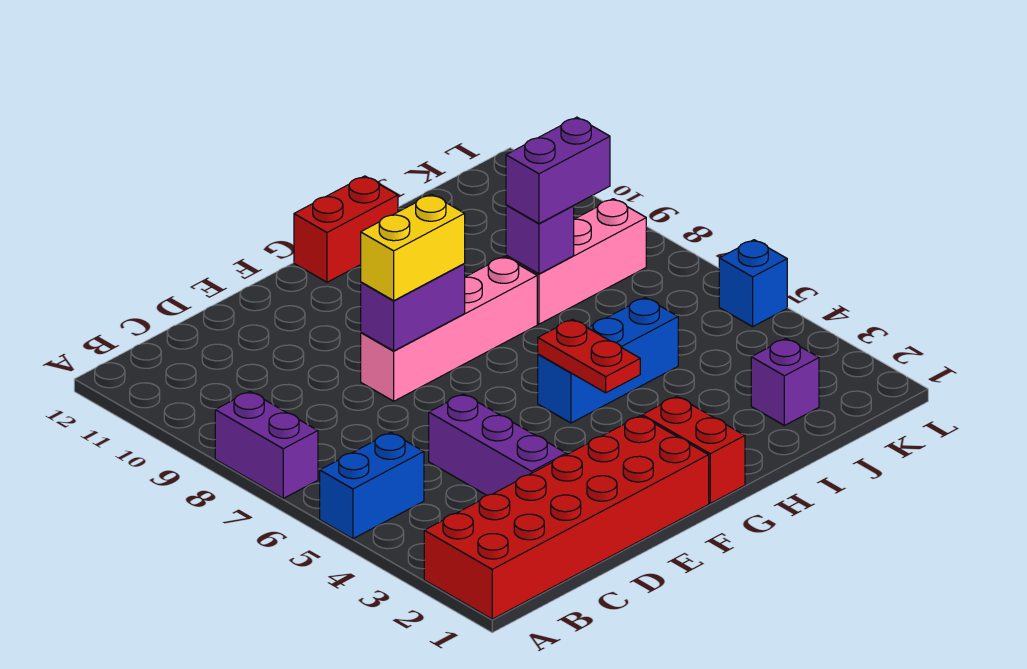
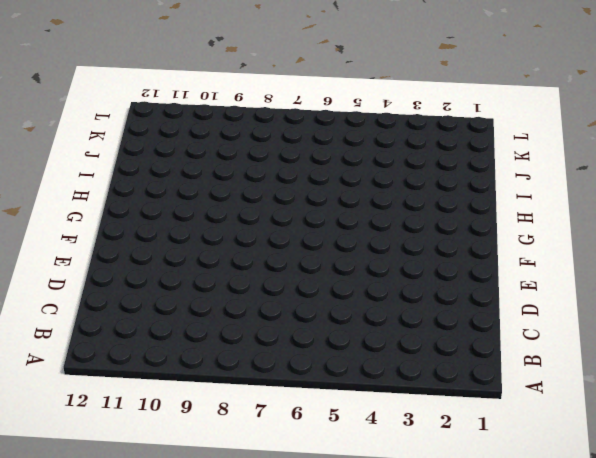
none -> red brick A1:F2 level 1
none -> blue brick A5:B5 level 1
none -> purple brick A7:A8 level 1

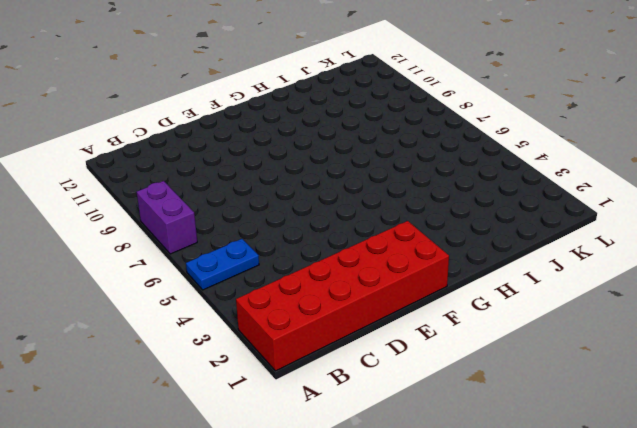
blue plate A5:B5 level 1 -> blue brick A5:B5 level 1
none -> purple brick D3:D5 level 1
none -> pink brick E8:H8 level 1
none -> red brick G1:G2 level 1

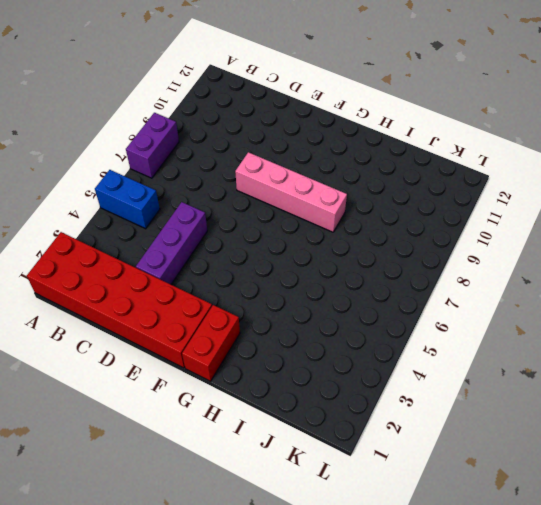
none -> blue brick G5:I5 level 1
none -> red brick G12:H12 level 1
none -> pink brick I8:K8 level 1

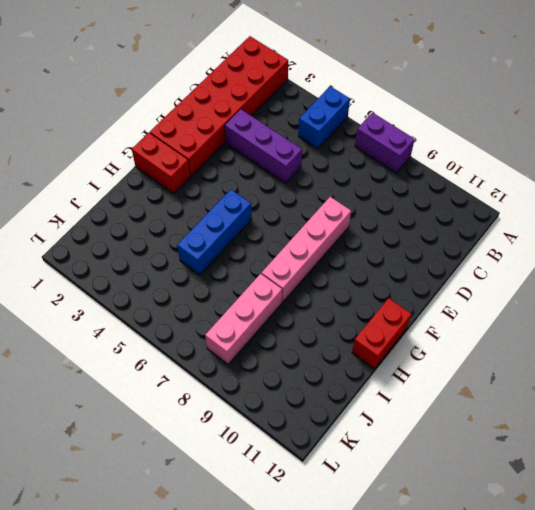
none -> purple brick J2 level 1
none -> blue brick L5 level 1
none -> purple brick E8:F8 level 2

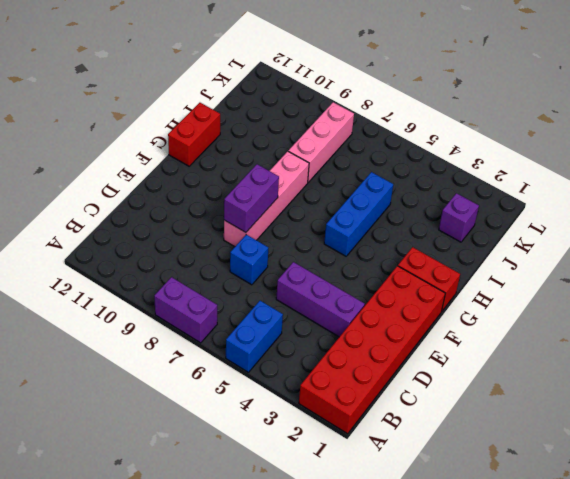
blue brick D7 level 1 -> blue brick L5 level 1
none -> red plate G4:G5 level 2
none -> purple brick I8 level 2
none -> yellow brick E8:F8 level 3

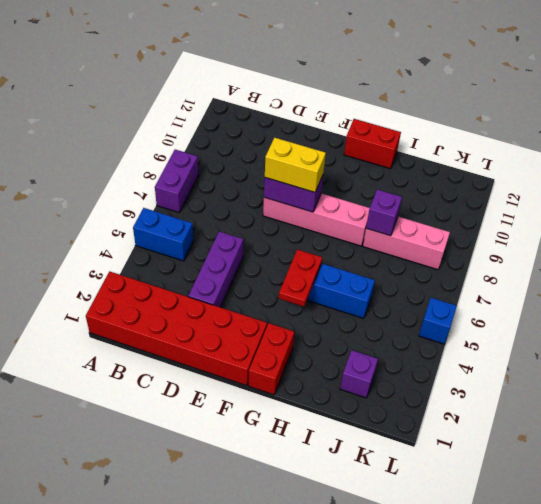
none -> purple brick I8:J8 level 3

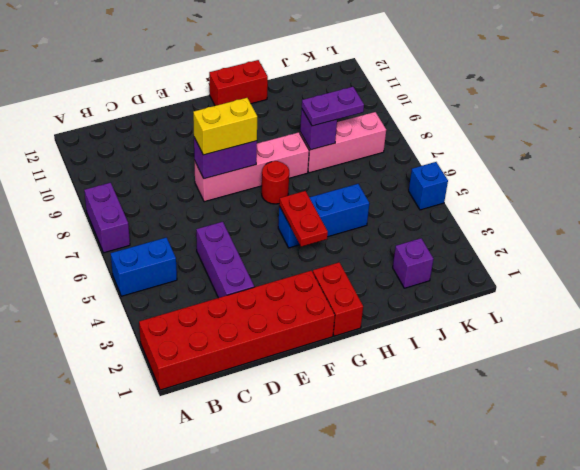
red round brick G7 level 1 -> none
purple plate I8:J8 level 3 -> purple brick I8:J8 level 3

